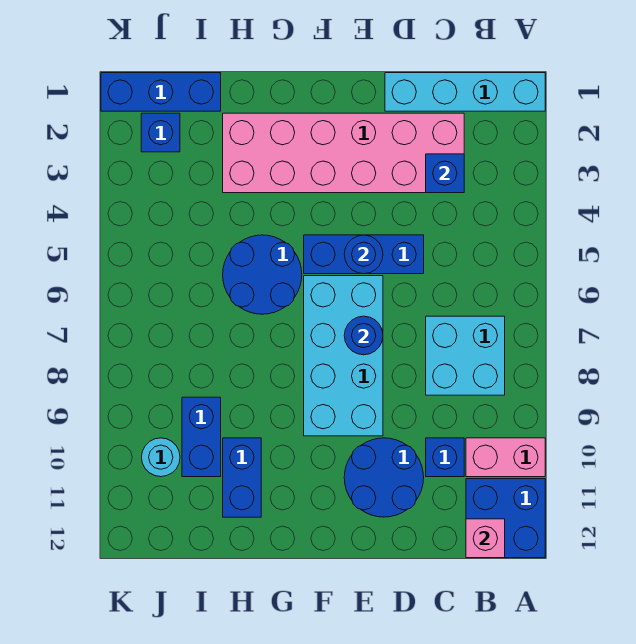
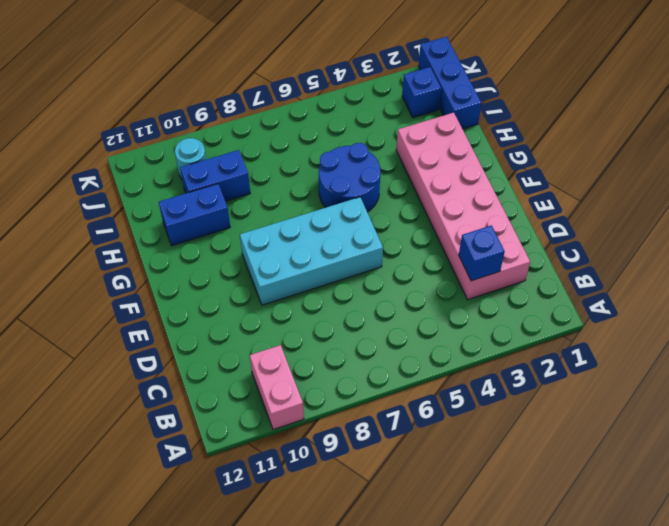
none -> cyan brick A1:D1 level 1
none -> blue brick A11:B12 level 1
none -> cyan brick B7:C8 level 1

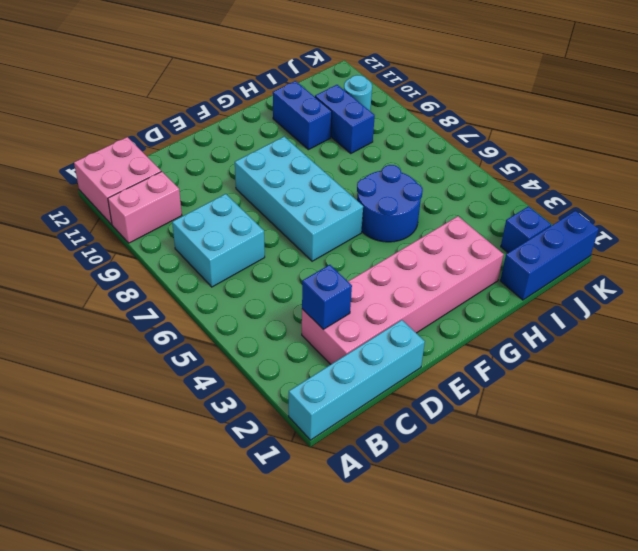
pink brick A11:B12 level 1 -> blue brick A11:B12 level 1
none -> blue brick C10 level 1
none -> blue brick D5:F5 level 1
none -> blue round brick D10:E11 level 1

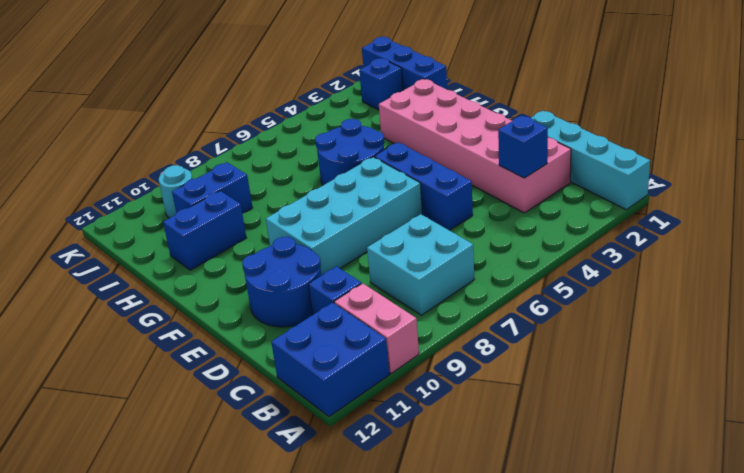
none -> pink brick B12 level 2
none -> blue round brick E5 level 2
none -> blue round brick E7 level 2

